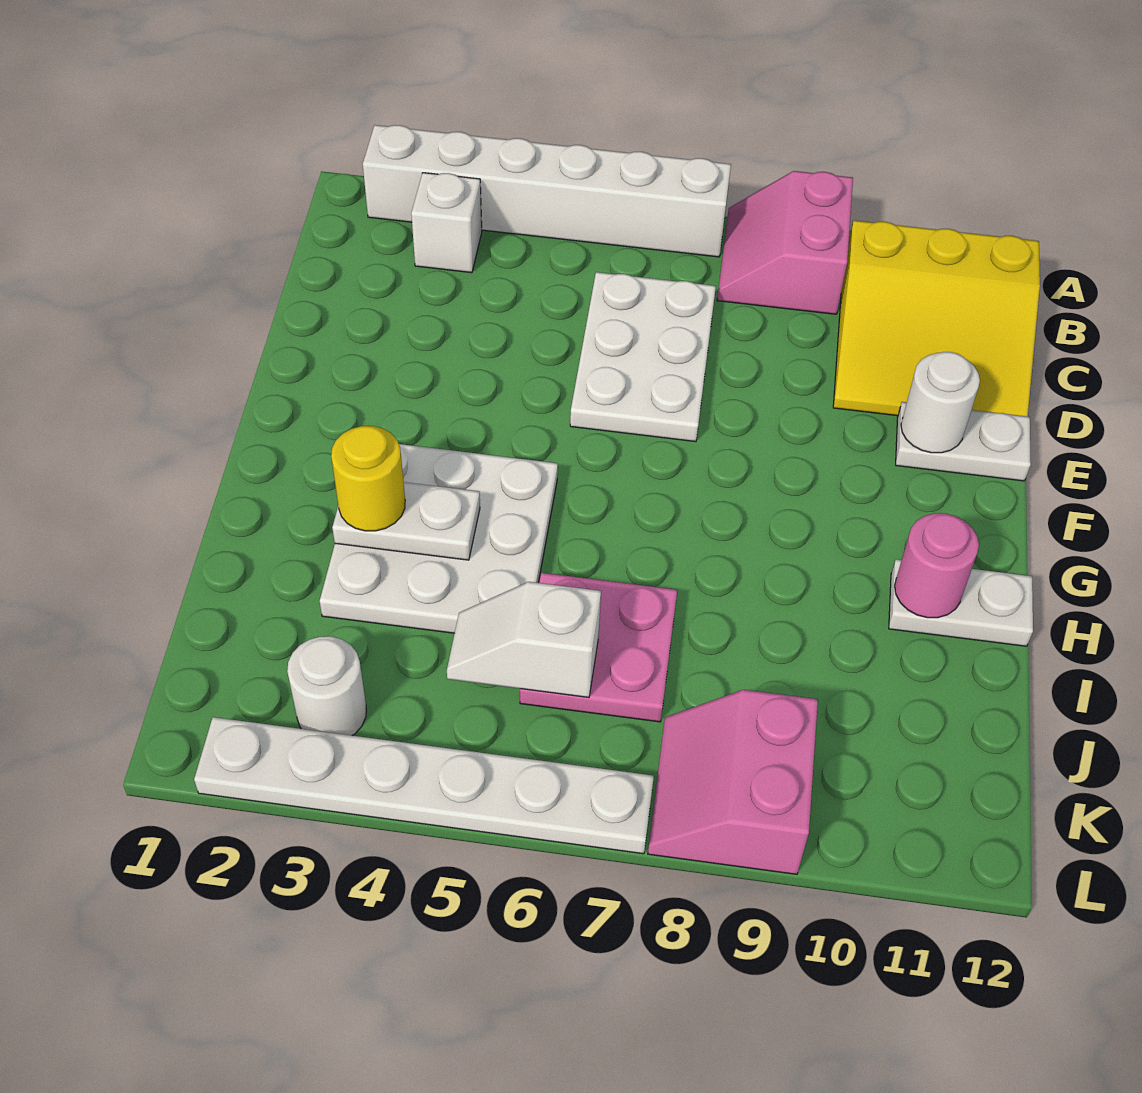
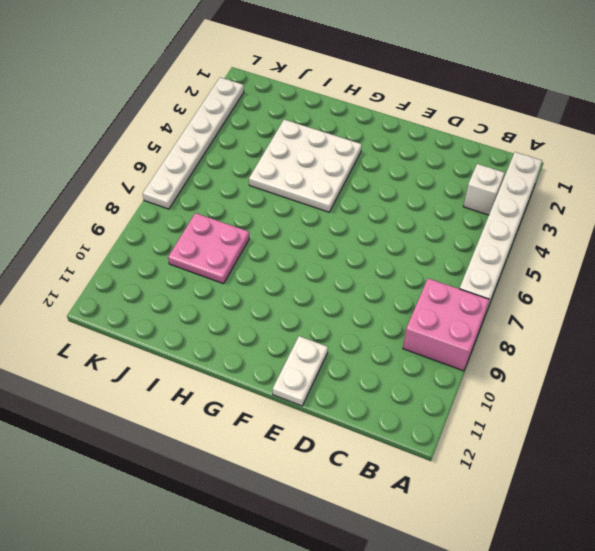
pink brick A8:B9 level 1 -> pink slope A8:B9 level 1 top 9
pink plate I8:J9 level 1 -> pink plate I6:J7 level 1
none -> yellow slope B10:D12 level 1 top B
none -> white plate C6:E7 level 1
none -> white plate H11:H12 level 1

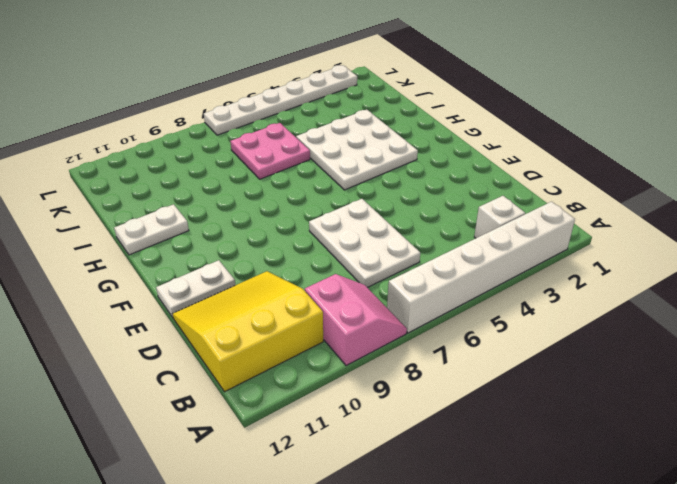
none -> white round brick K3 level 1
none -> pink slope K8:L9 level 1 top 9
none -> white round brick E11 level 2

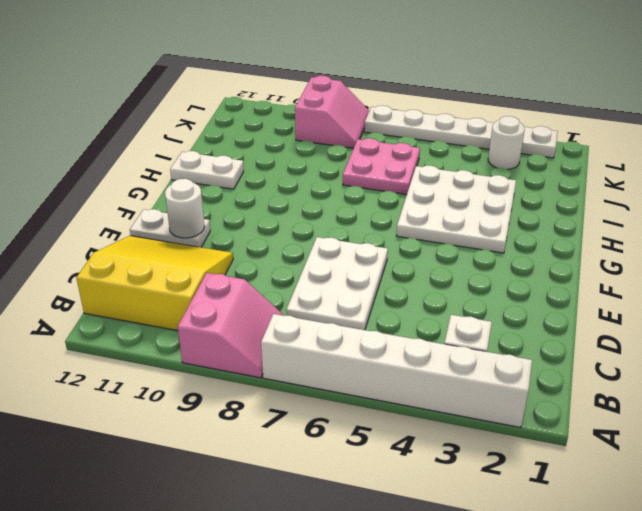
none -> white plate H3:H4 level 2
none -> pink round brick H11 level 2
none -> white slope J5:J6 level 2 top 6

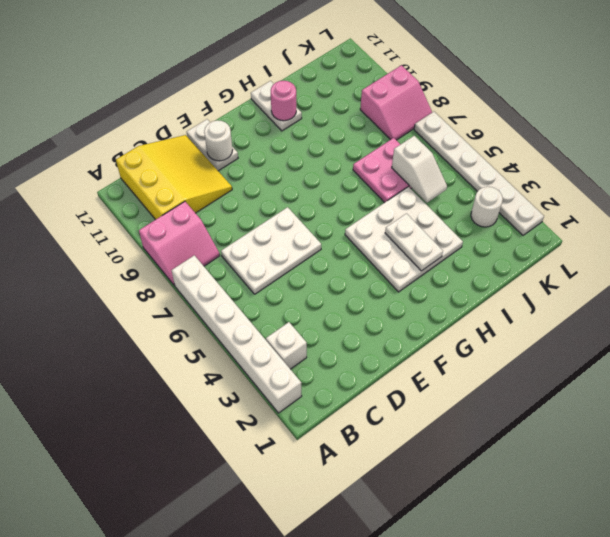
none -> yellow round brick H3 level 3

